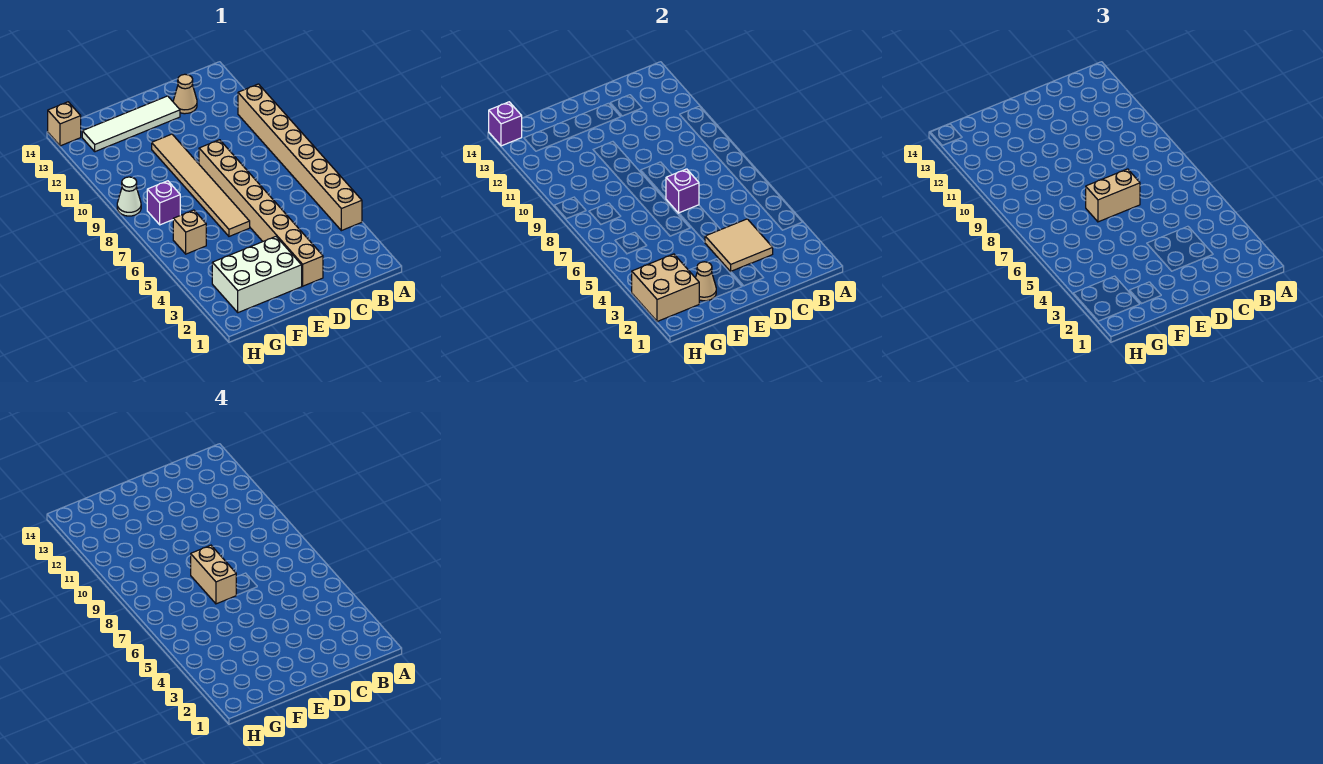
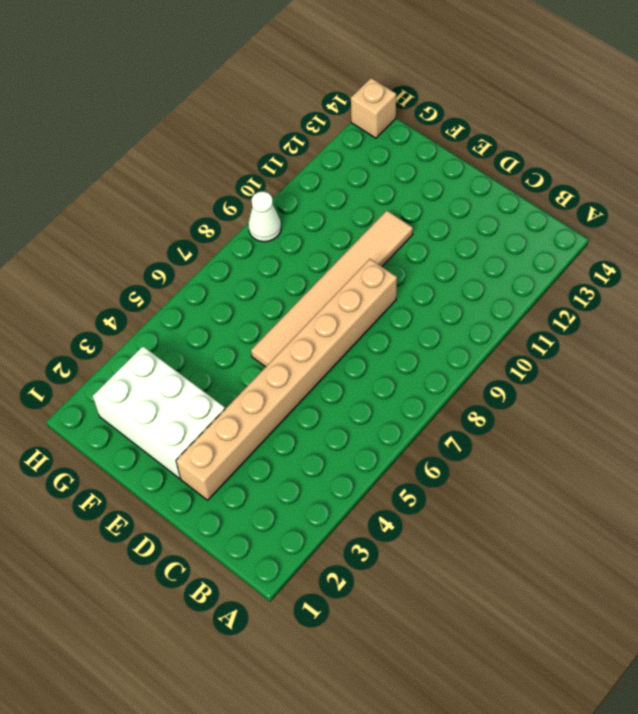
none -> tan brick A4:A11 level 1
none -> tan cone C13 level 1
none -> white tile D13:G13 level 1

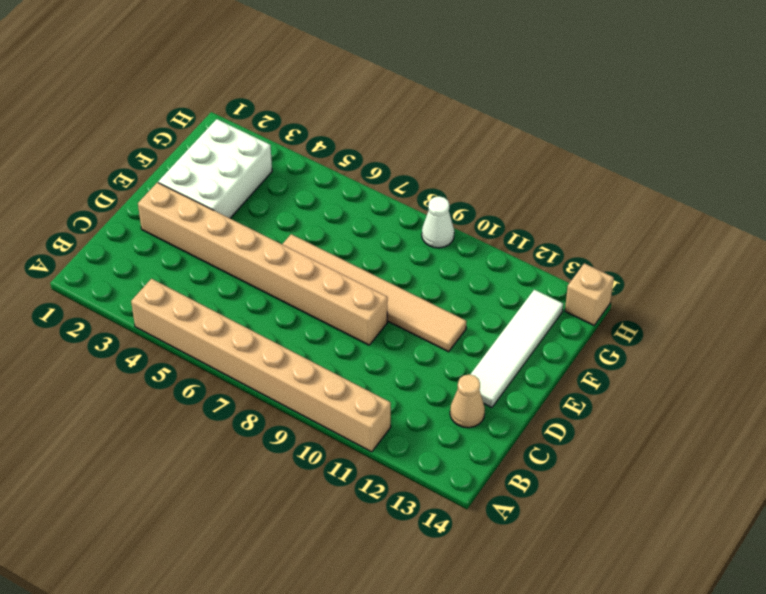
none -> tan brick G6 level 1
none -> purple brick G8 level 1
none -> tan tile C3:D4 level 2

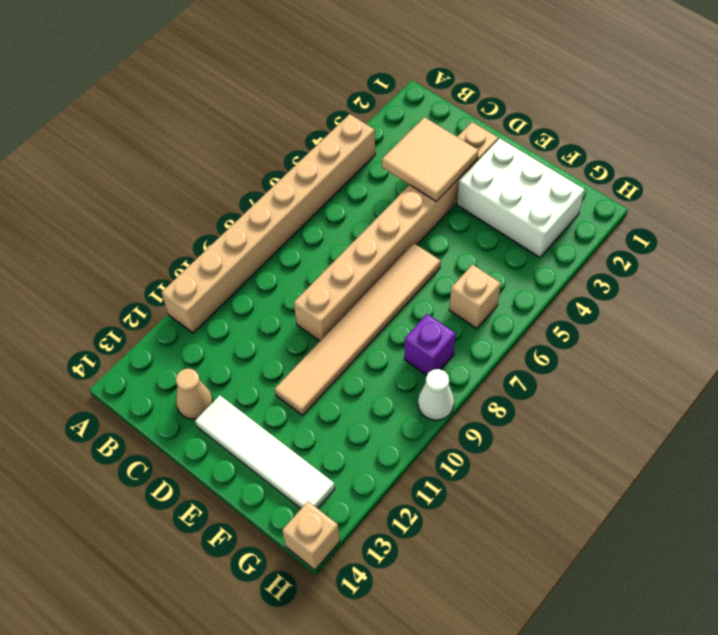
none -> purple brick D7 level 2
none -> tan cone F2 level 2
none -> tan brick G2:H3 level 2

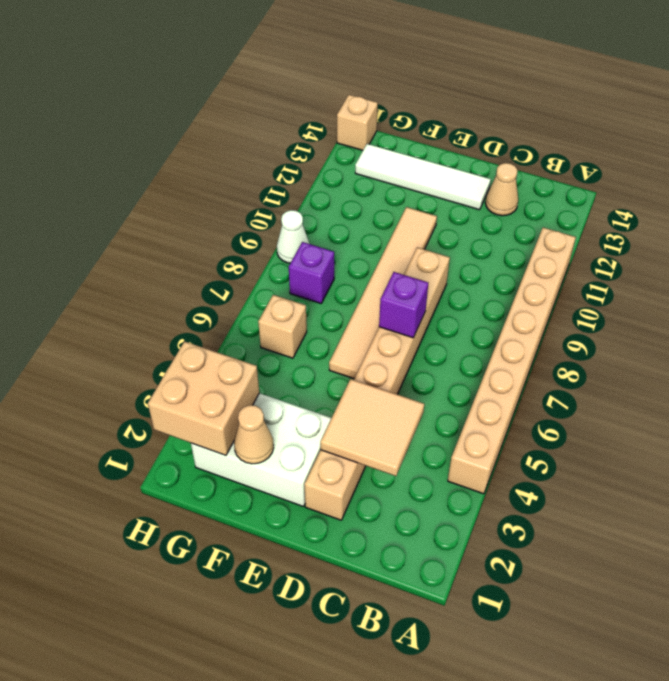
none -> purple brick H14 level 2
none -> tan brick D7:E7 level 3
none -> tan brick E7:E8 level 4

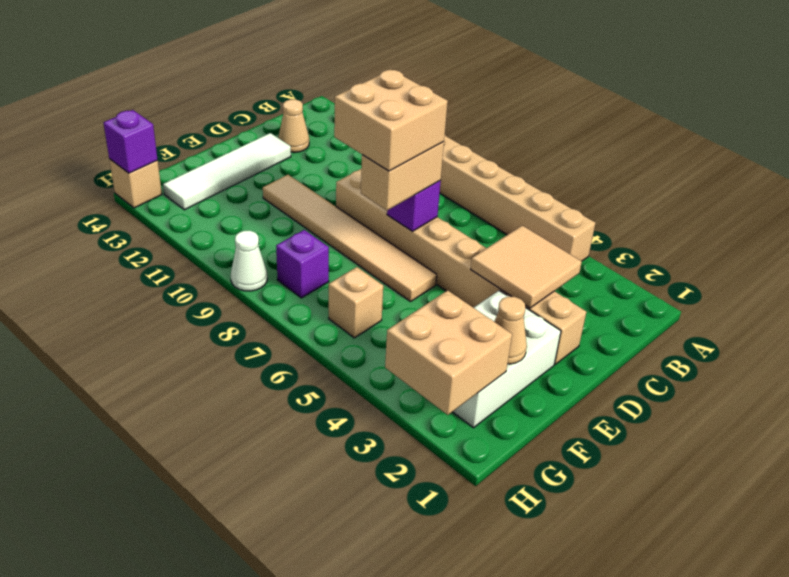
tan brick D7:E8 level 4 -> tan brick E7:E8 level 4

